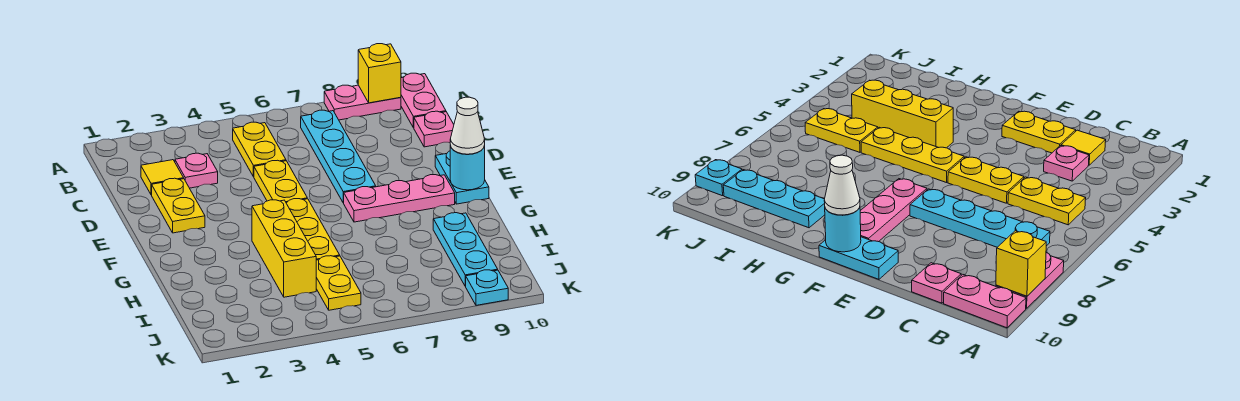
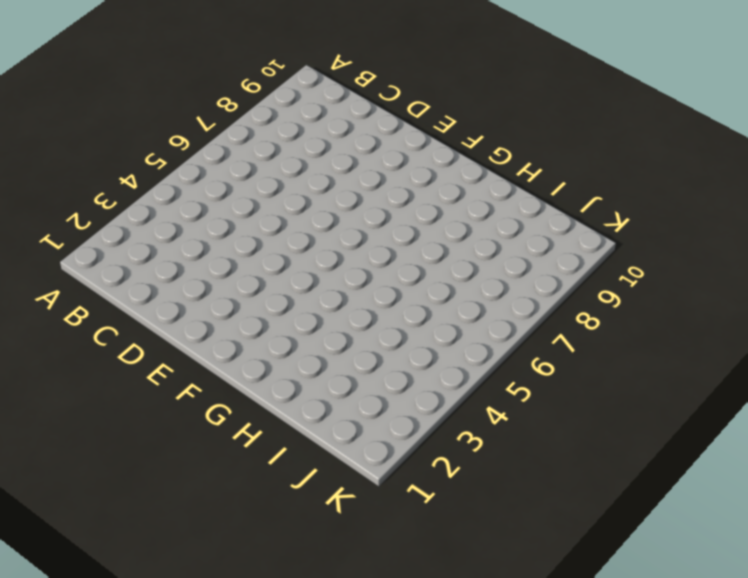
none -> pink plate A8:A9 level 1
none -> pink plate A10:B10 level 1
none -> yellow plate B5:C5 level 1

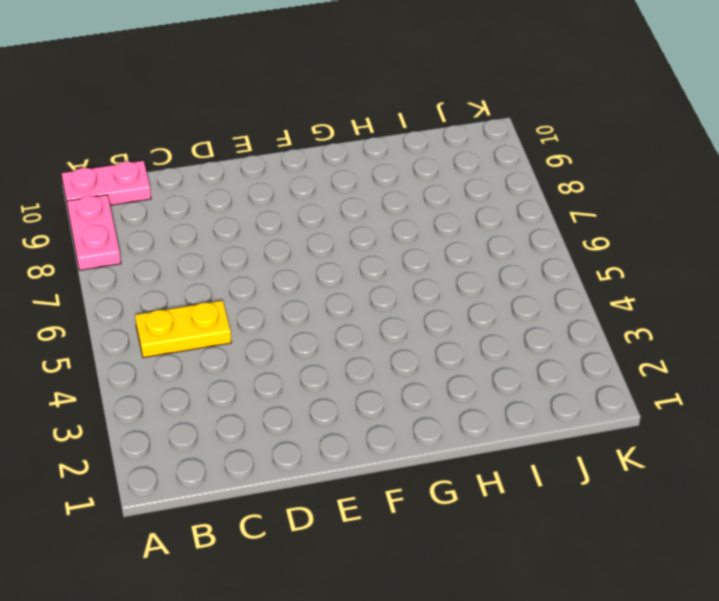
none -> cyan plate B7:E7 level 1
none -> yellow tile C2 level 1
none -> pink plate C3 level 1

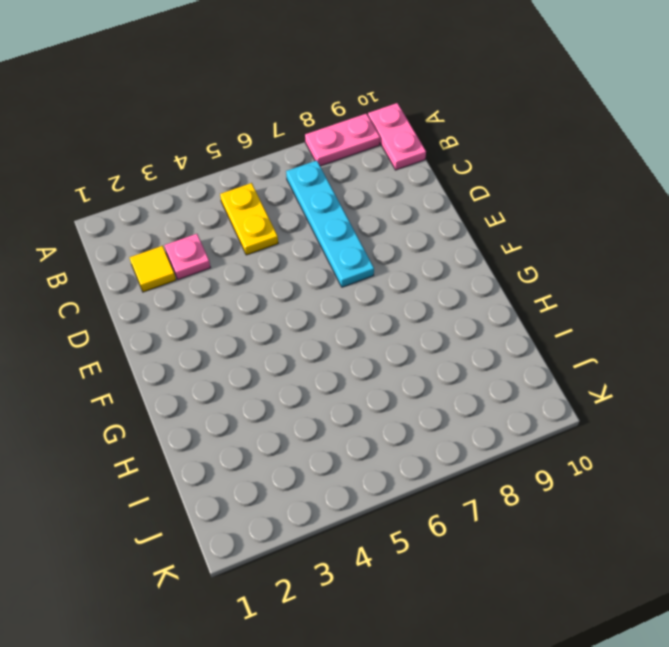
none -> pink plate C10 level 1
none -> yellow plate D2:E2 level 1
none -> yellow plate D5:E5 level 1

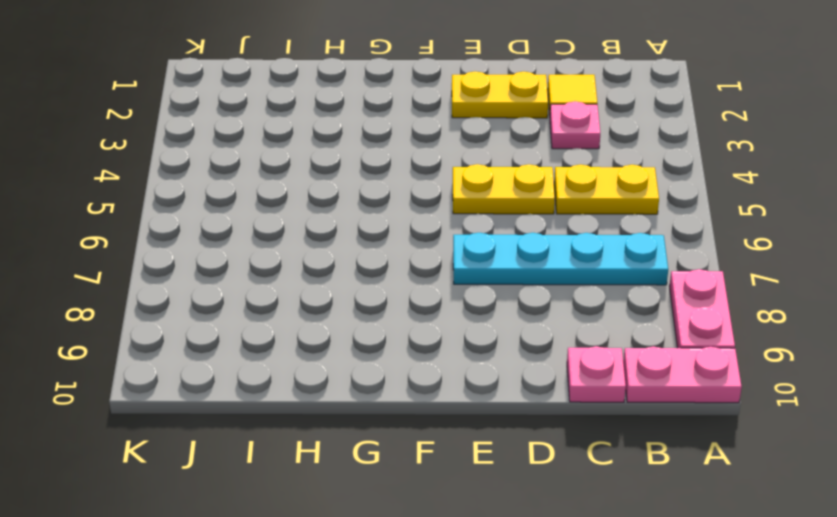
none -> cyan plate E10:F10 level 1
none -> yellow plate F5:H5 level 1
none -> pink plate F7:F9 level 1

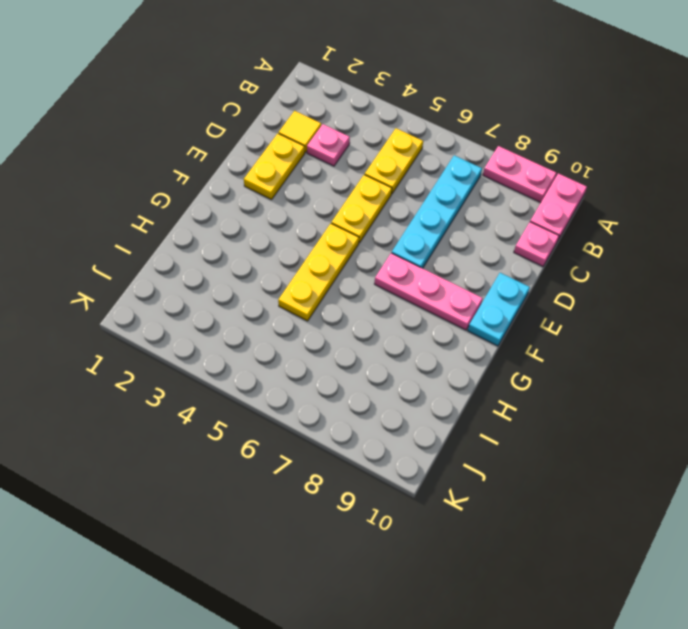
none -> yellow brick G4:I4 level 1
none -> cyan plate H9:J9 level 1
none -> yellow plate I5:J5 level 1

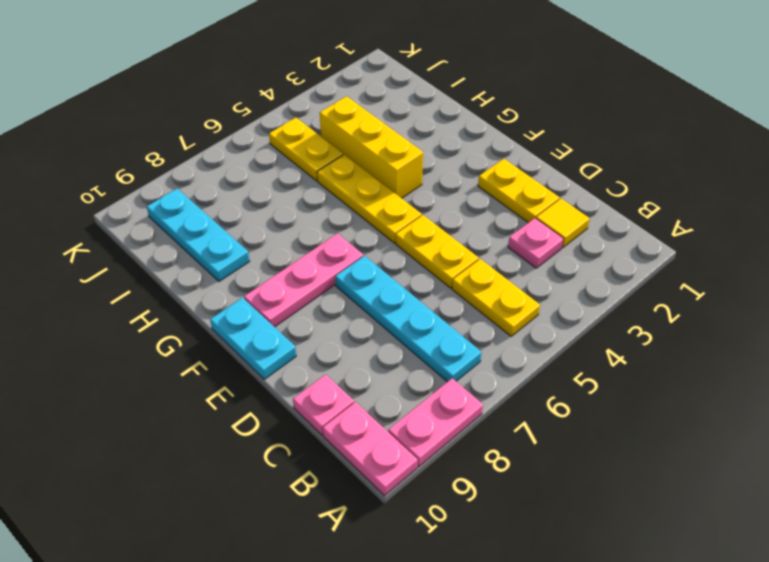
none -> cyan plate K9 level 1
none -> yellow brick A9 level 2
none -> cyan round brick F10 level 2

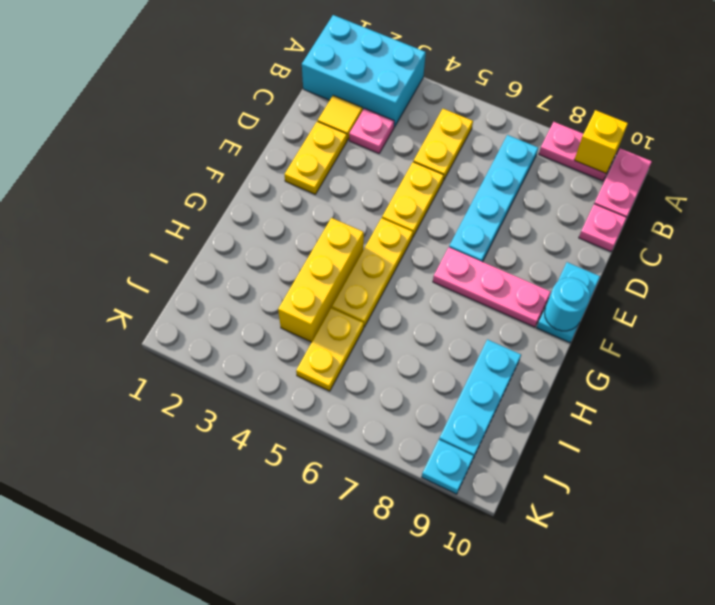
cyan brick A1:B3 level 1 -> none
none -> white cone F10 level 3

